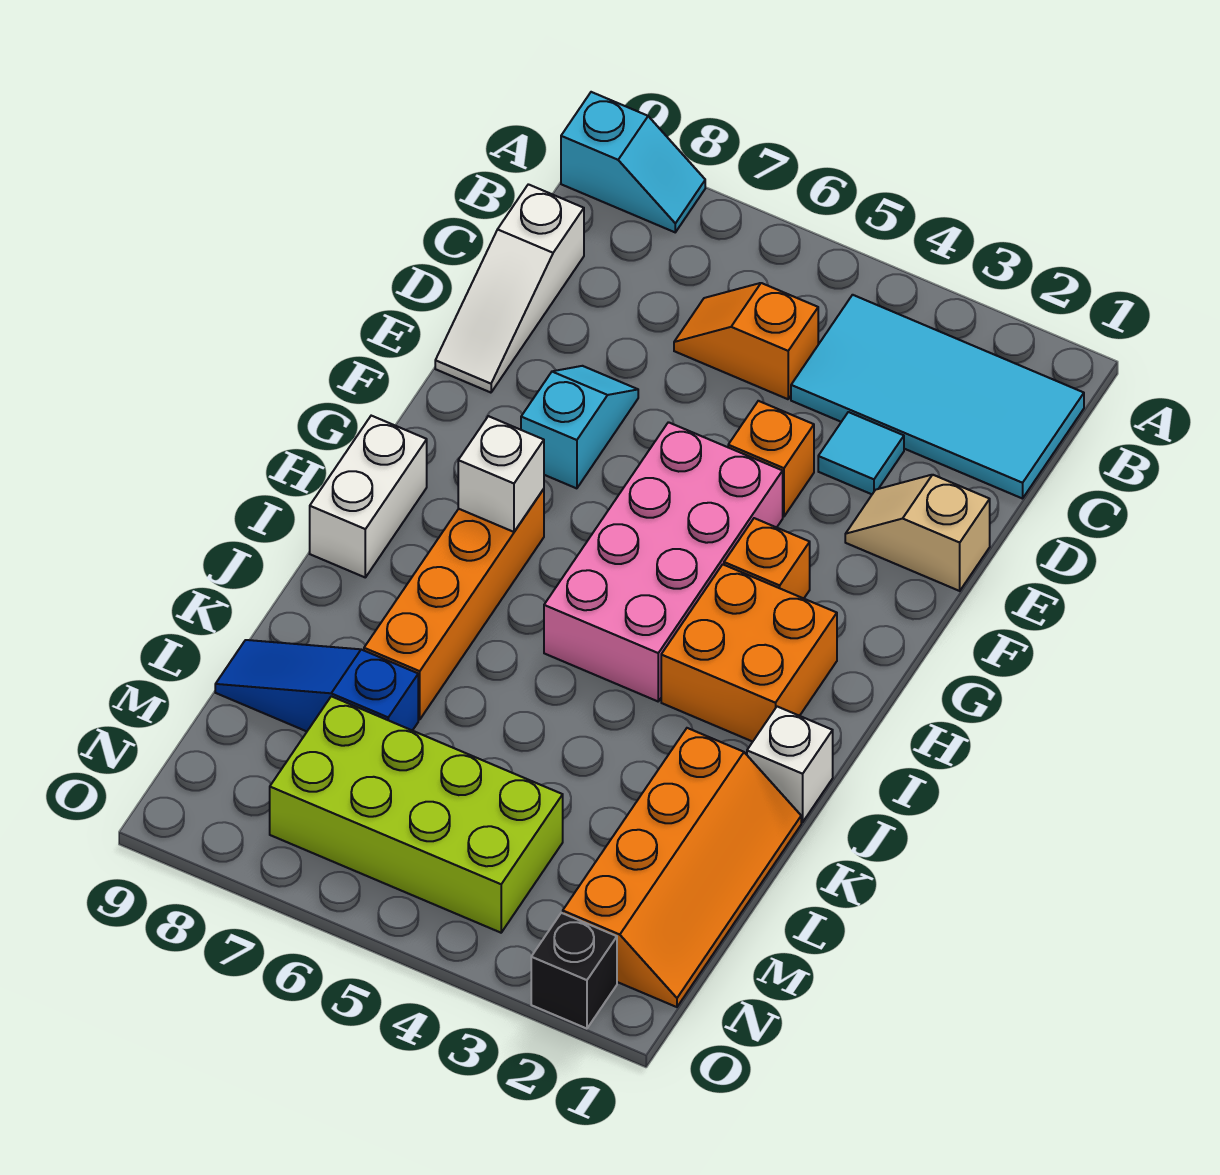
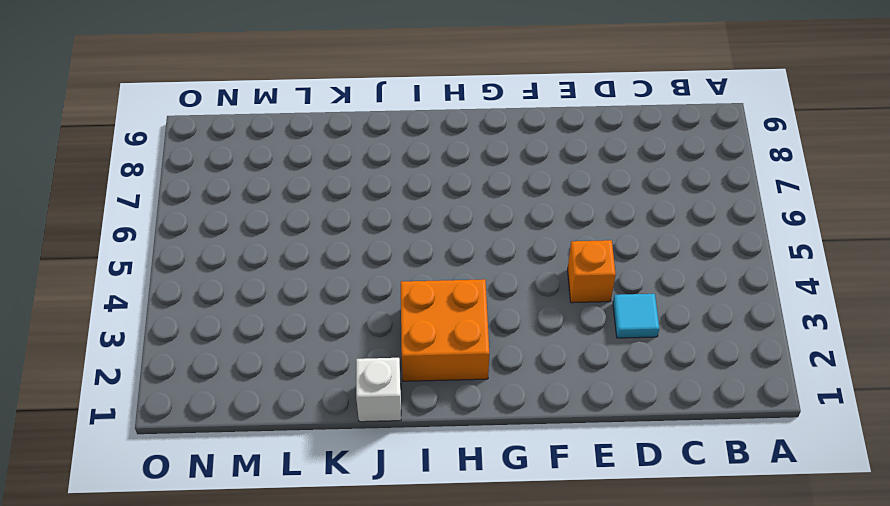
none -> cyan slope A8:A9 level 1 top 9
none -> cyan tile B1:C4 level 1
none -> orange slope C5:C6 level 1 top 5

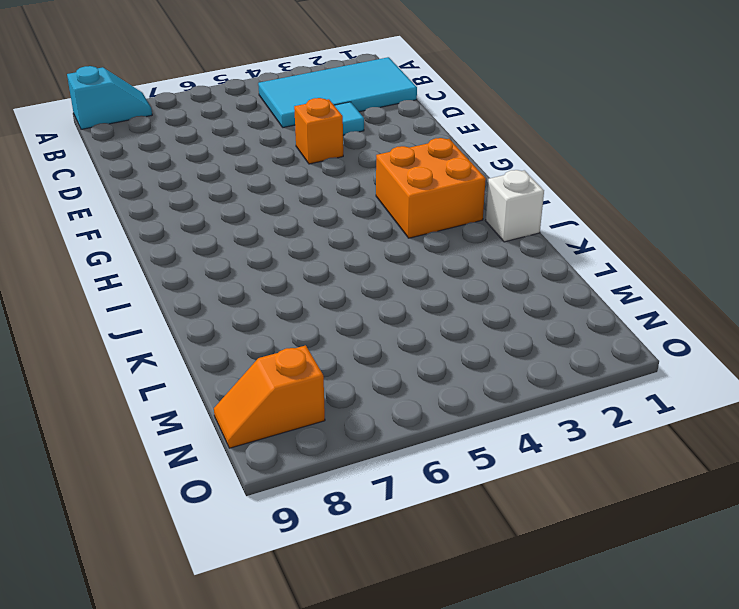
orange slope N8:N9 level 1 top 8 -> orange slope C5:C6 level 1 top 5
none -> white slope C9:E9 level 1 top C
none -> tan slope E1:E2 level 1 top 1
none -> cyan slope E7:F7 level 1 top F

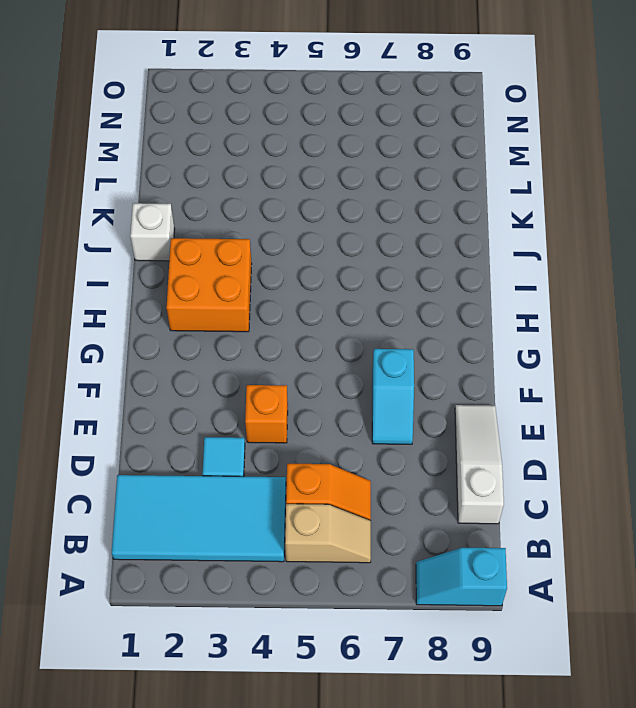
tan slope B5:B6 level 1 top 5 -> tan slope E1:E2 level 1 top 1
none -> pink brick F4:I5 level 1
none -> orange brick G3 level 1
none -> orange brick H7:K7 level 1

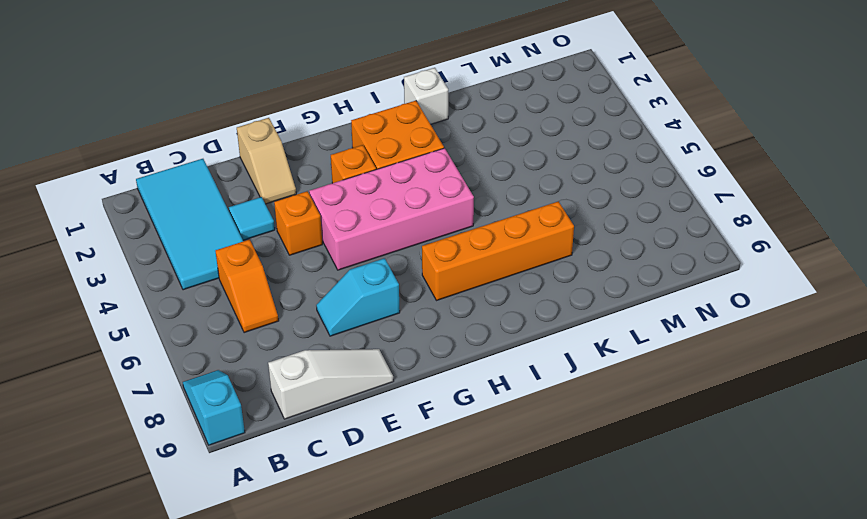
none -> white brick H9:I9 level 1
none -> orange slope K1:N2 level 1 top 2
none -> blue slope L7:L9 level 1 top 7

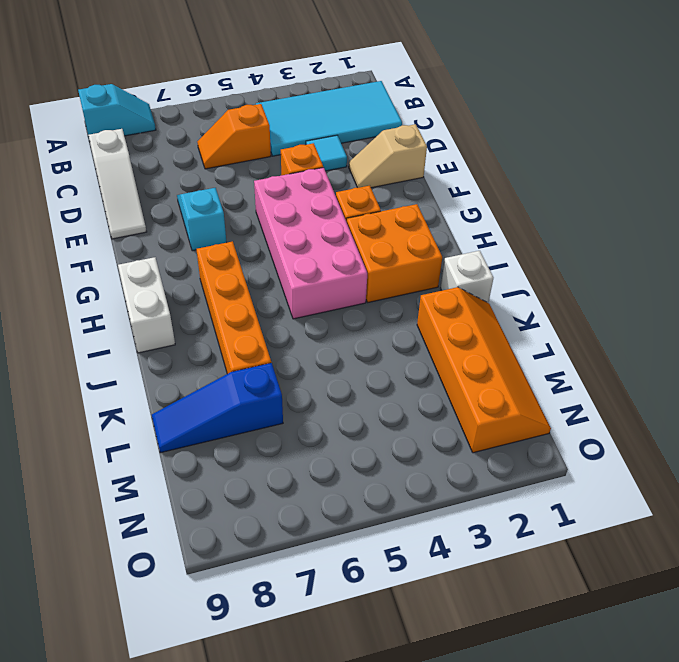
none -> lime brick M4:N7 level 1
none -> black brick O2 level 1
none -> white brick H7 level 2

